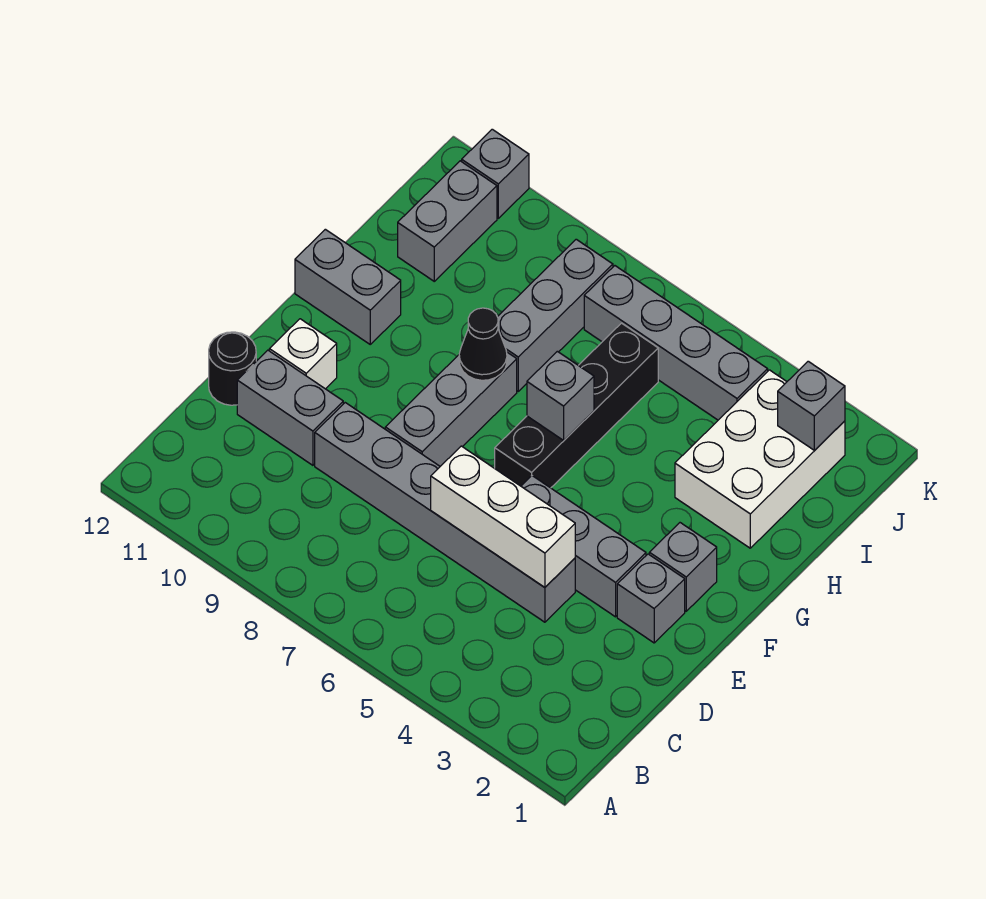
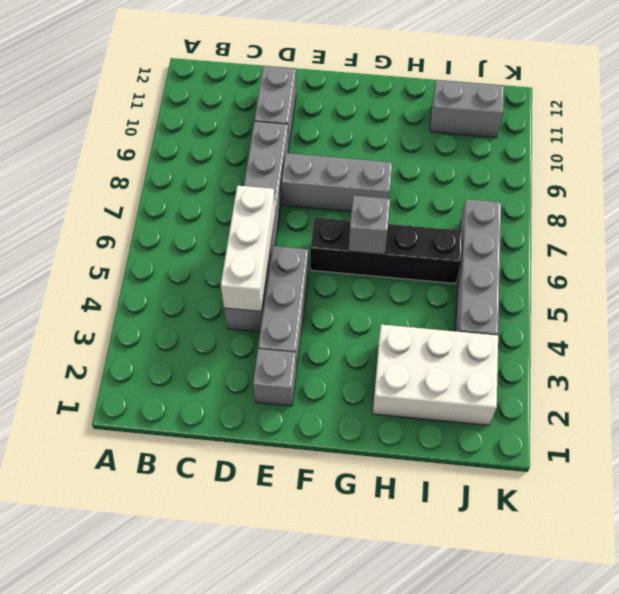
none -> black round brick D12 level 1
none -> white brick E11 level 1
none -> grey brick F2 level 1

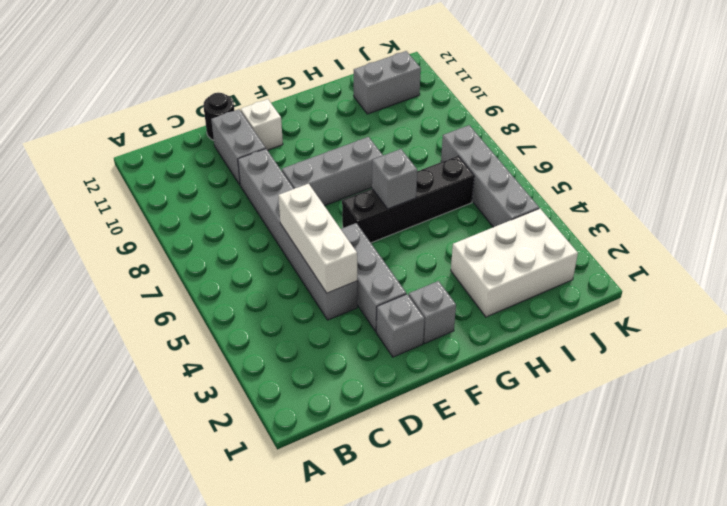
none -> grey brick G11:G12 level 1
none -> grey brick H8:J8 level 1
none -> grey brick K11 level 1

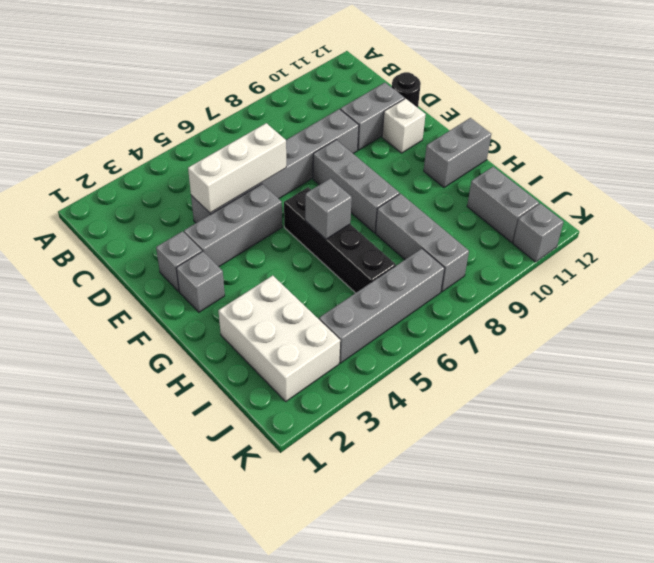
none -> black cone G8 level 2
none -> grey brick J2 level 2

